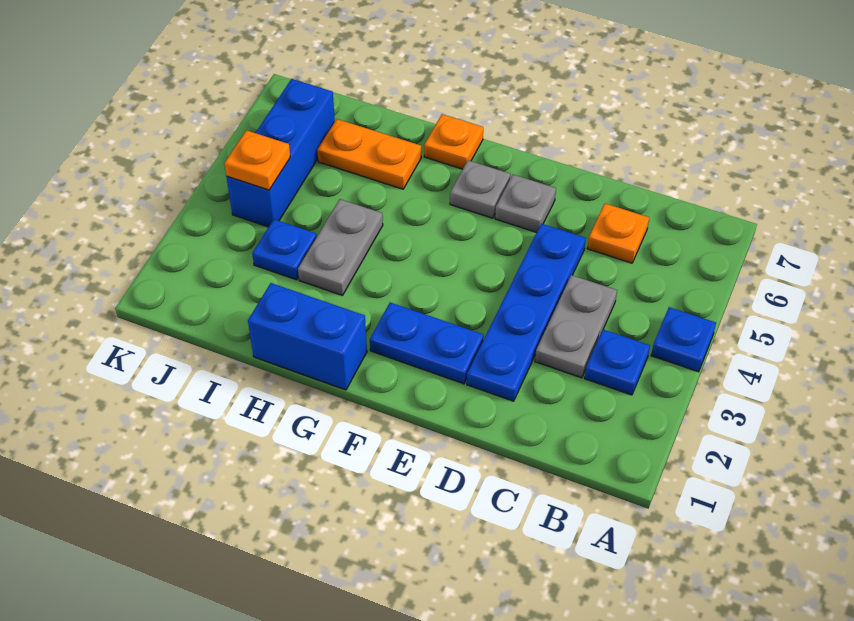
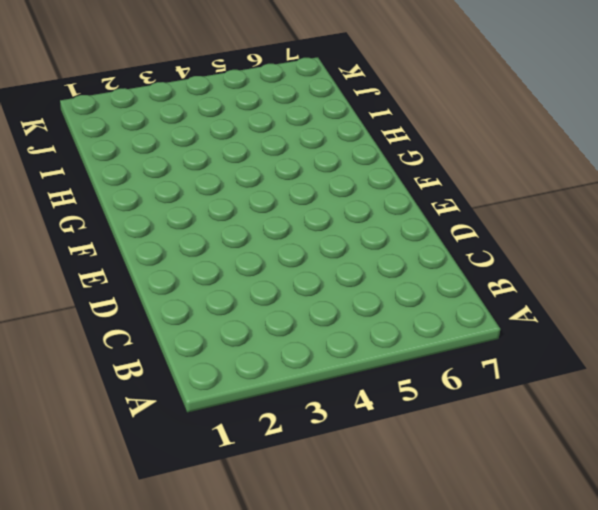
none -> blue plate A4 level 1
none -> blue plate B3 level 1
none -> grey plate C3:C4 level 1

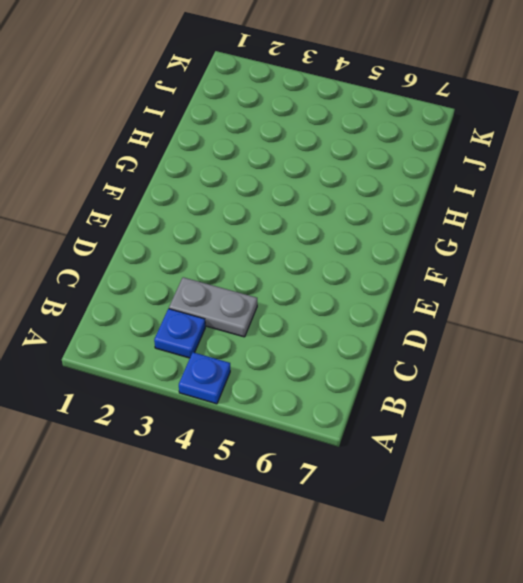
none -> orange plate C6 level 1
none -> blue plate D2:D5 level 1
none -> blue plate E2:F2 level 1

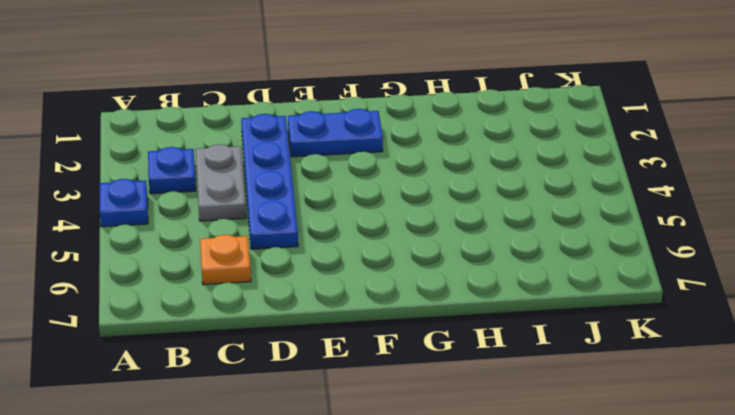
none -> grey plate E6 level 1
none -> grey plate F6 level 1
none -> blue brick G1:H1 level 1

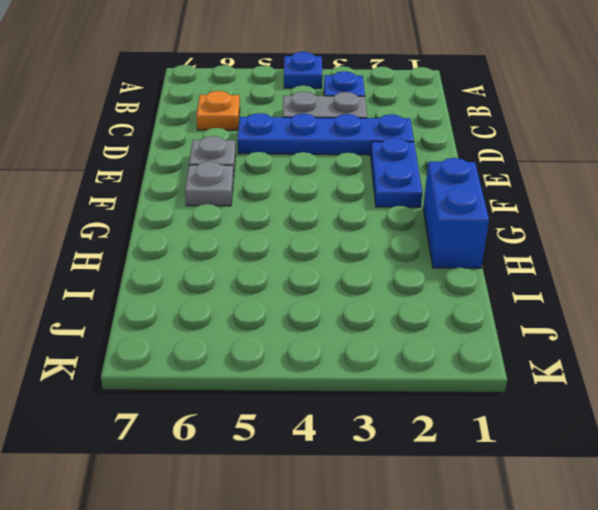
none -> orange plate G7 level 1
none -> grey plate H3:H4 level 1
none -> orange plate H6:I6 level 1

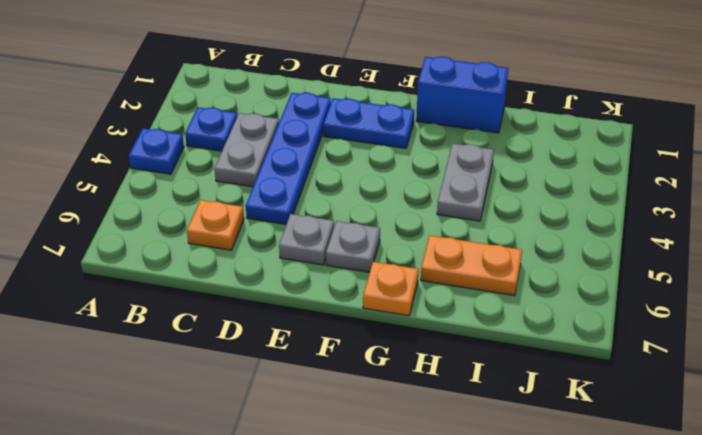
none -> blue plate I3 level 1
none -> blue brick J4:J6 level 1
none -> orange plate J4 level 2

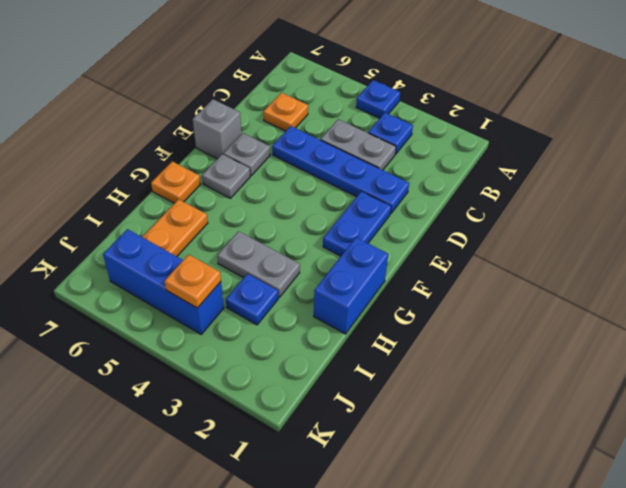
grey brick E7 level 1 -> none

